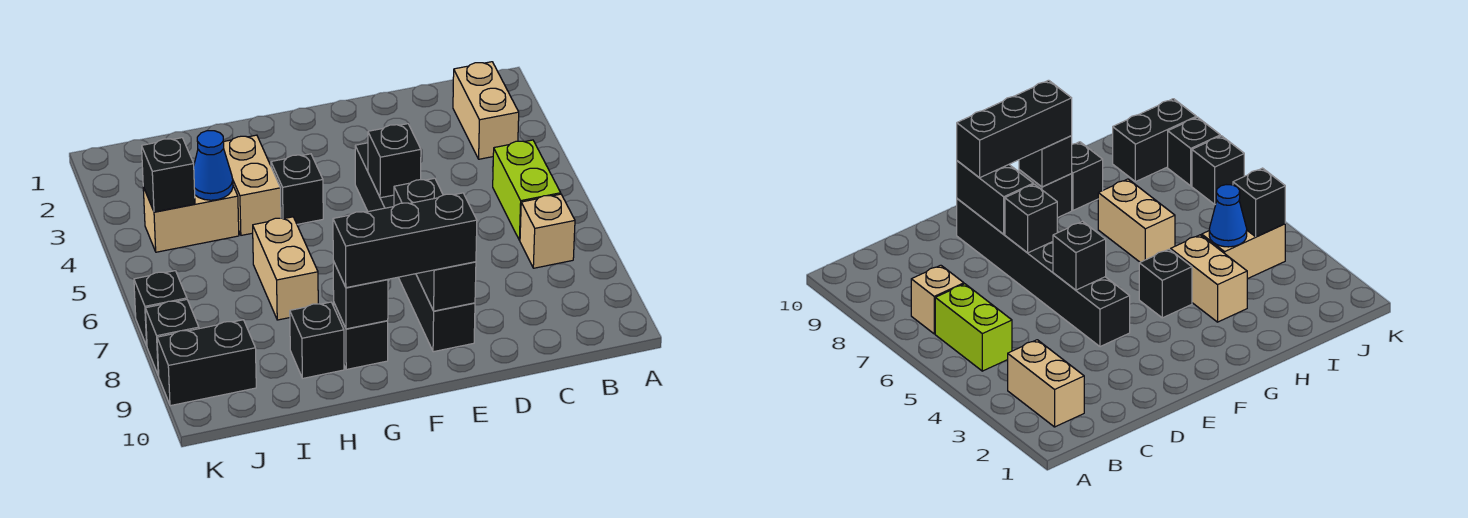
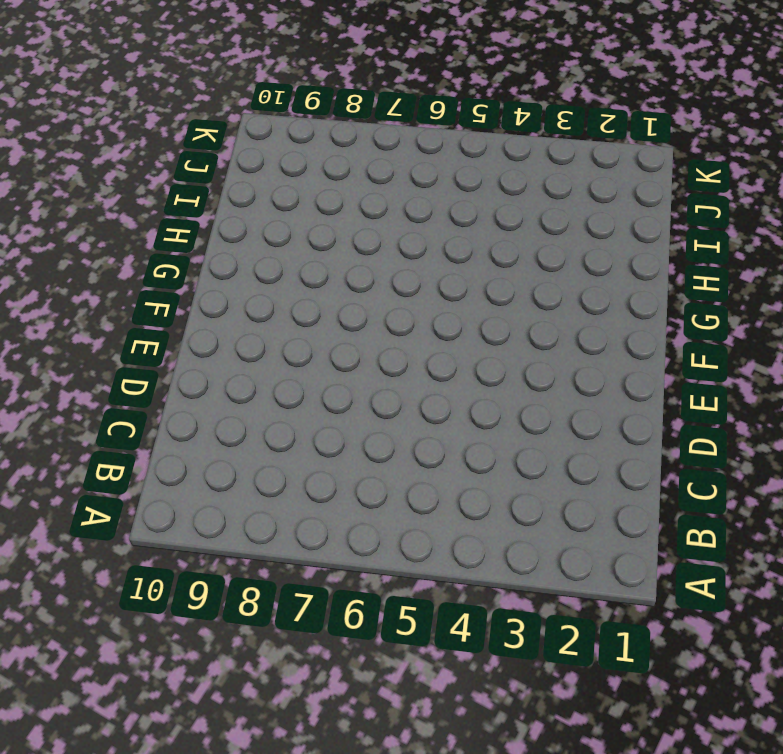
none -> tan brick B2:B3 level 1
none -> lime brick B5:B6 level 1
none -> tan brick B7 level 1

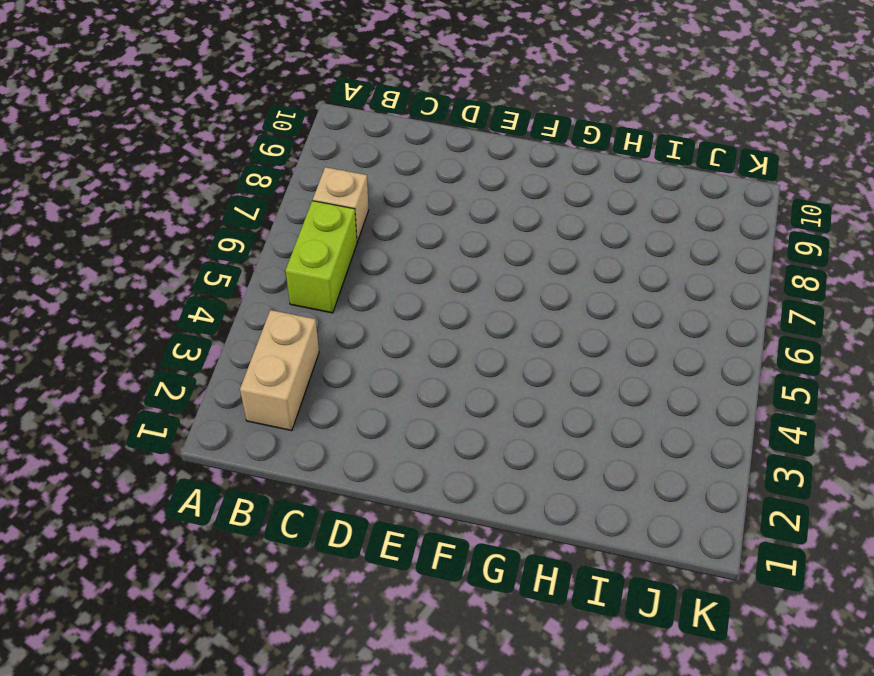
none -> black brick E4:E9 level 1
none -> black brick G4 level 1
none -> black brick G9 level 1

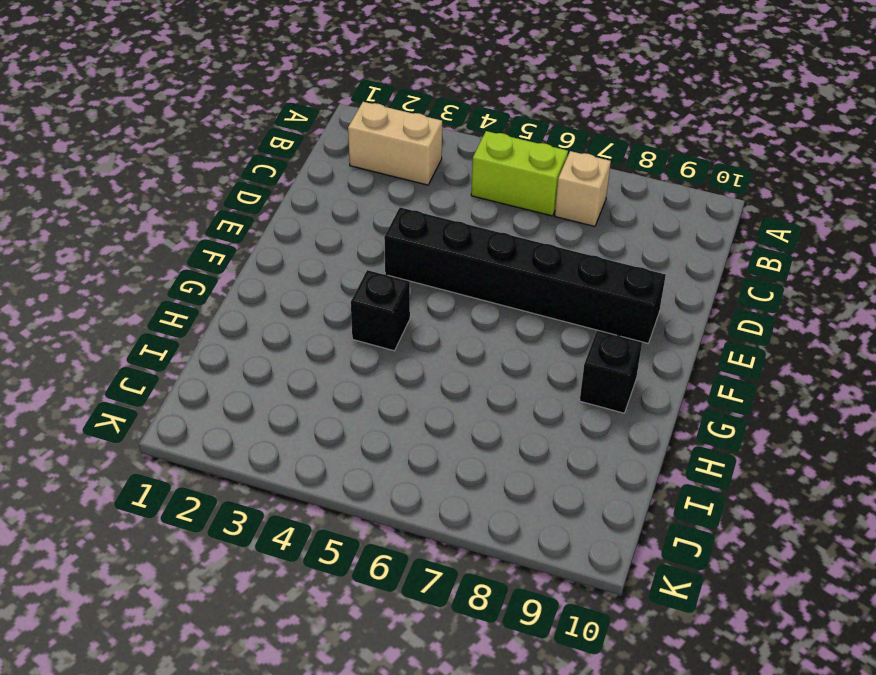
none -> tan brick H3:H4 level 1
none -> tan brick H6:H7 level 1
none -> black brick H9 level 1

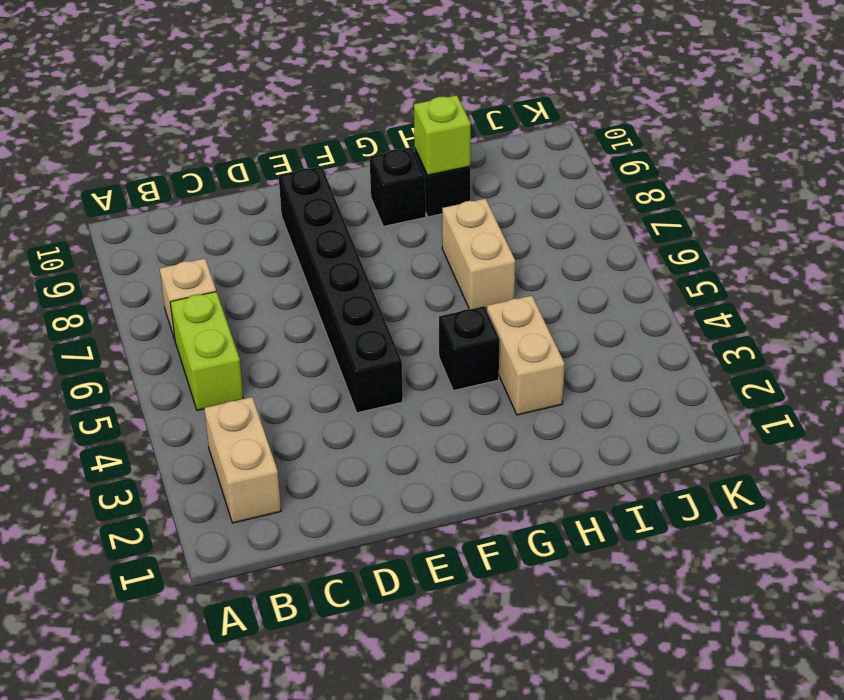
lime brick H9 level 2 -> none
none -> tan brick I4:J4 level 1
none -> black brick J9:K9 level 1
none -> black brick K7 level 1

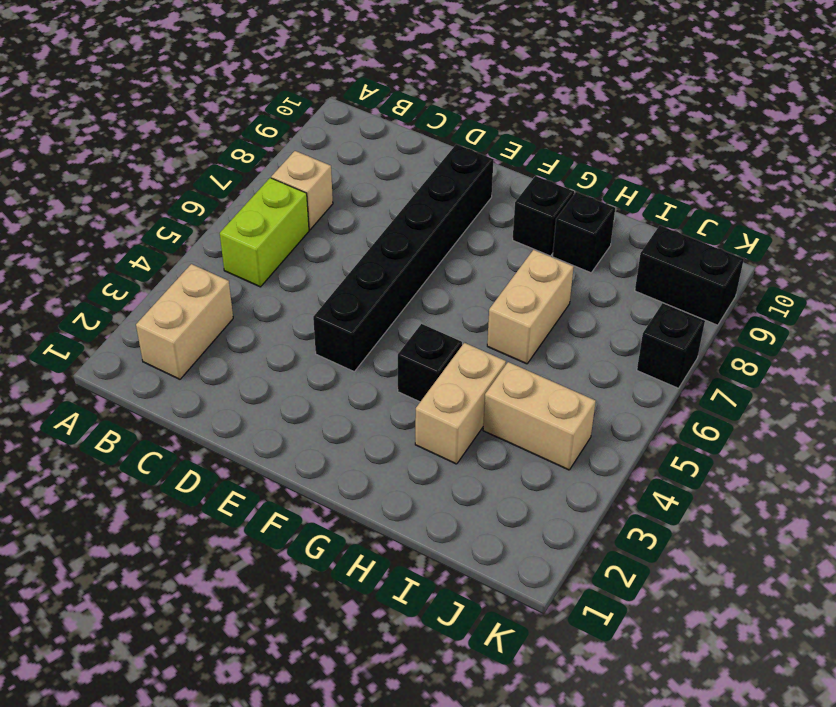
none -> black brick K8 level 1
none -> black brick E5 level 2
none -> black brick E7 level 2

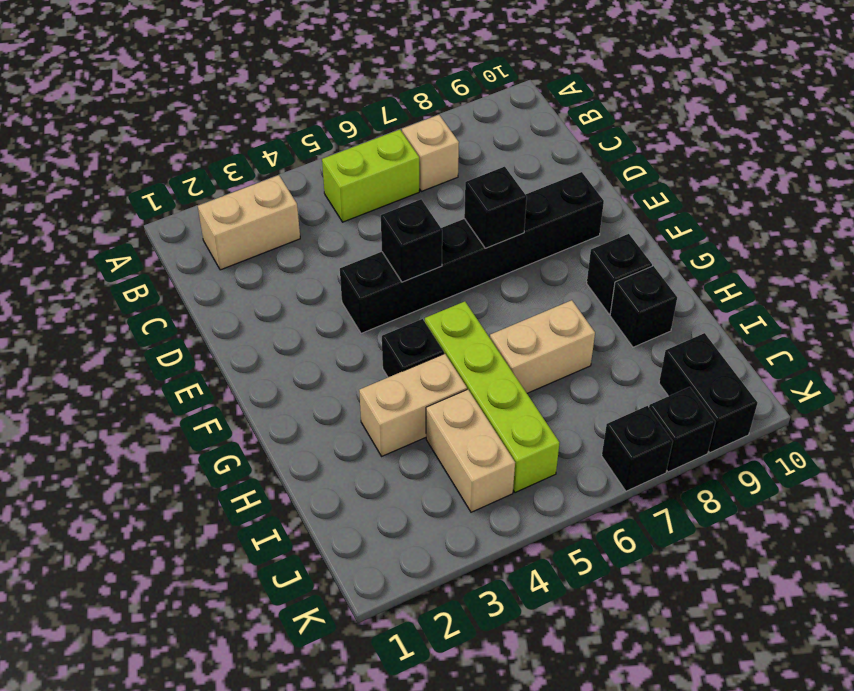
lime brick G5:J5 level 1 -> none
none -> black brick E8:E9 level 2
none -> black brick G9 level 2
none -> blue cone I4 level 2

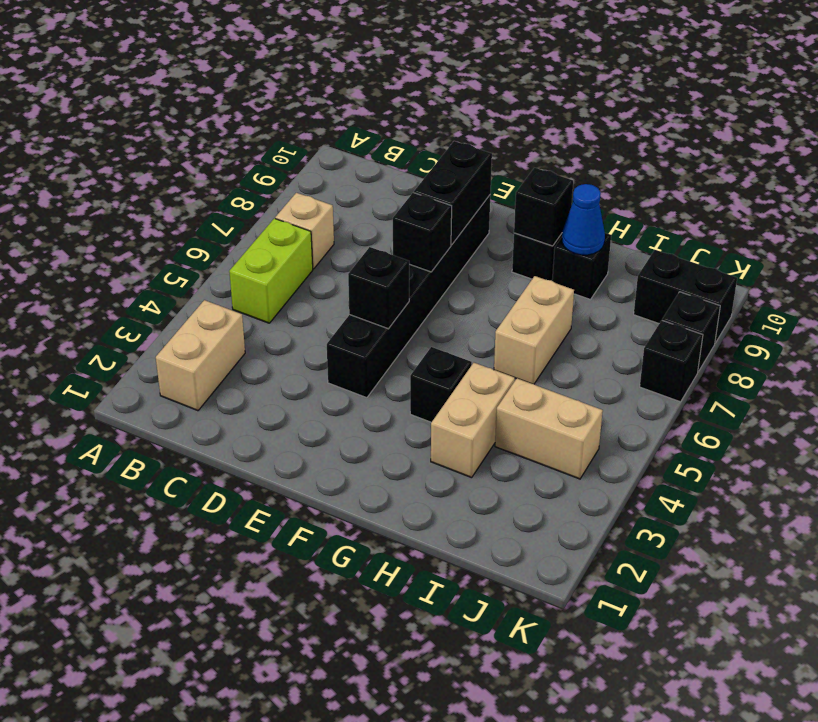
blue cone H9 level 2 -> blue cone I4 level 2
none -> black brick J4 level 2
none -> black brick E9:G9 level 3

